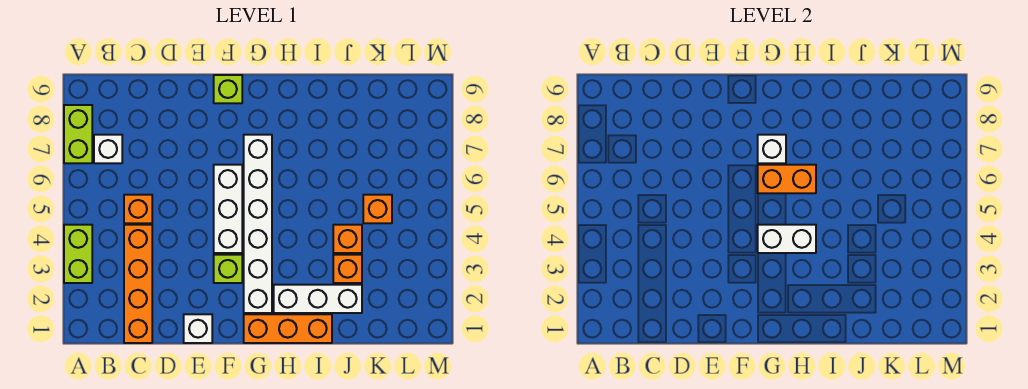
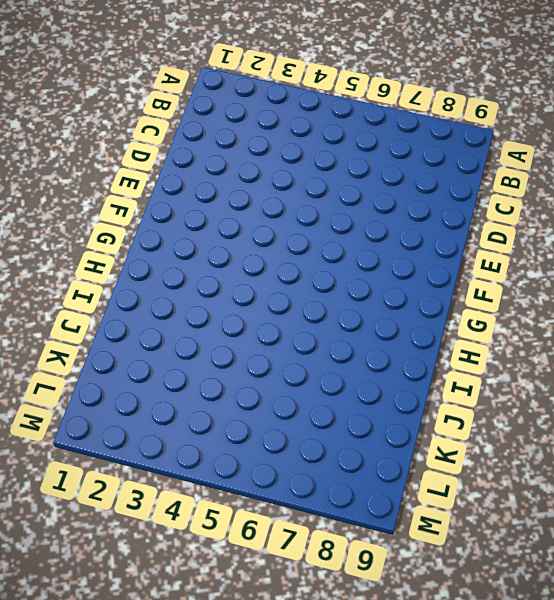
none -> lime brick A3:A4 level 1
none -> lime brick A7:A8 level 1
none -> white brick B7 level 1

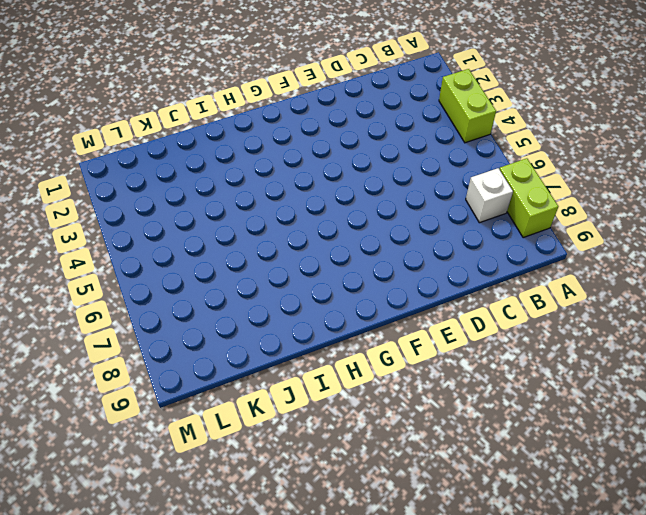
none -> orange brick C1:C4 level 1
none -> orange brick C5 level 1
none -> white brick E1 level 1

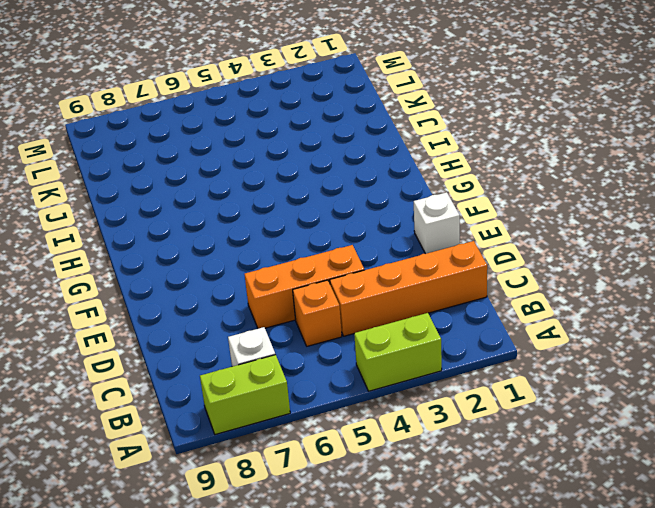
orange brick D4:D6 level 1 -> orange brick G1:I1 level 1
none -> lime brick F3 level 1
none -> white brick F4:F6 level 1
none -> lime brick F9 level 1

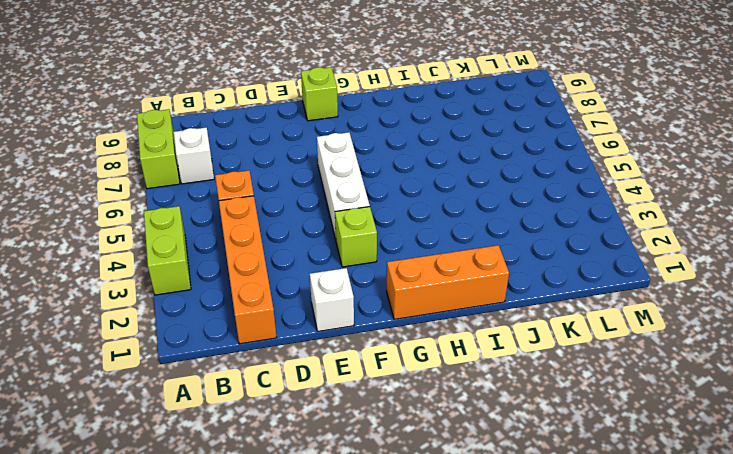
none -> white brick G2:G7 level 1
none -> white brick H2:J2 level 1
none -> orange brick J3 level 1

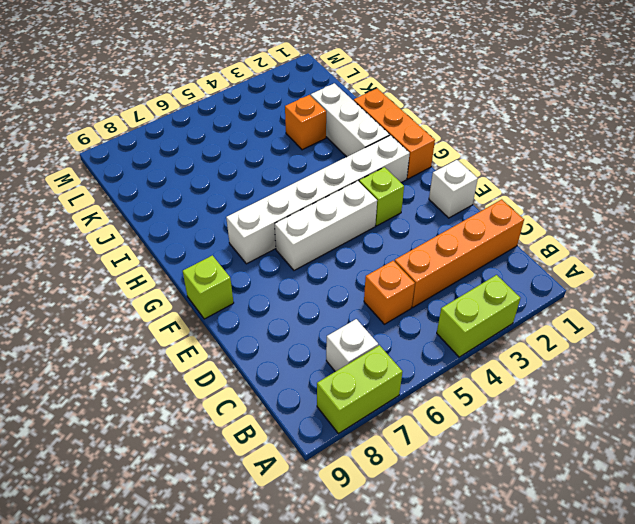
none -> orange brick J4 level 1
none -> orange brick K5 level 1
none -> white brick G4:H4 level 2

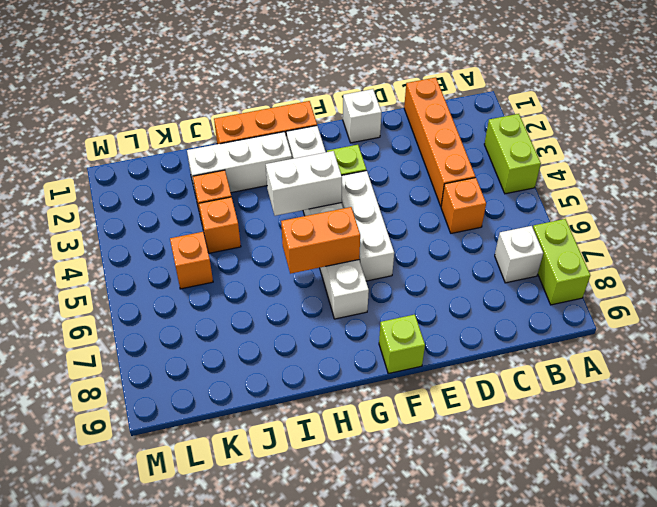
none -> white brick G7 level 2

